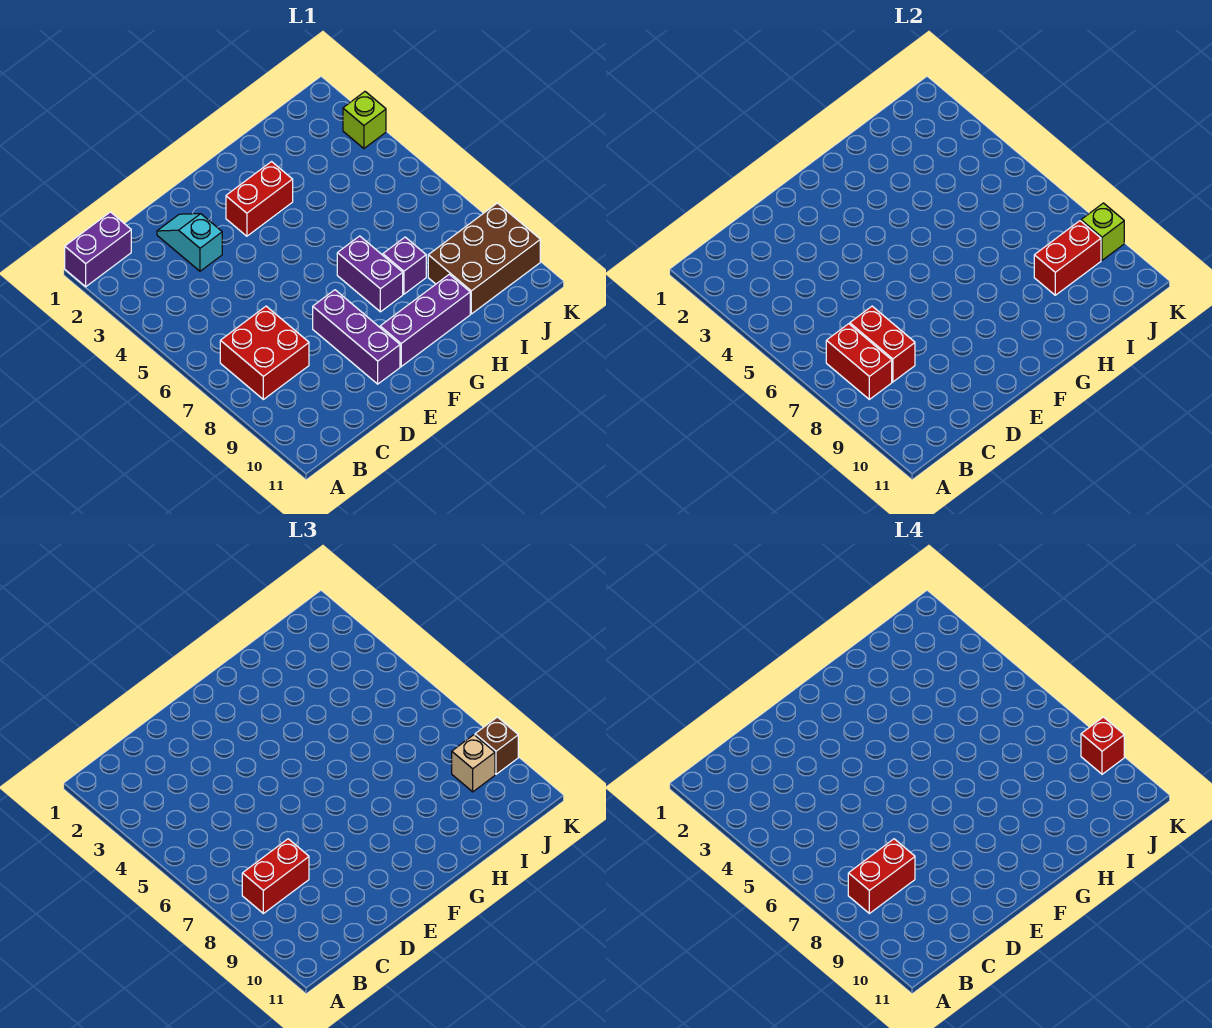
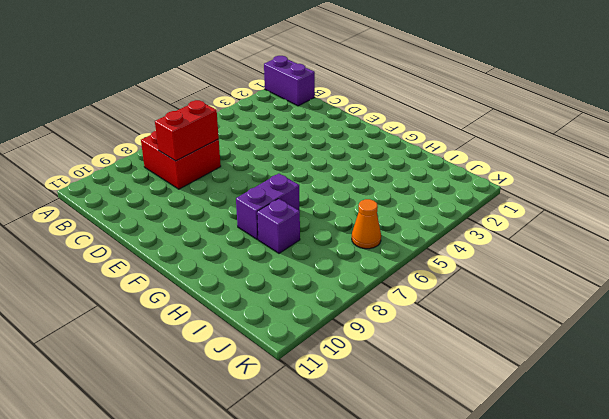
orange cone J6 level 1 -> none
none -> cyan slope D2:D3 level 1 top 3
none -> purple brick E8:E10 level 1
none -> red brick F3:G3 level 1

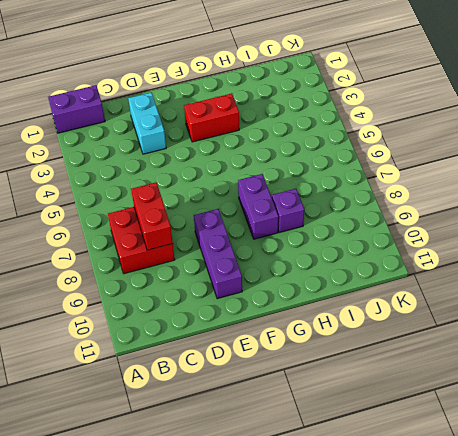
cyan brick D2:D3 level 1 -> cyan slope D2:D3 level 1 top 3
none -> purple brick F10:H10 level 1
none -> brown brick I9:K10 level 1
none -> lime brick K3 level 1

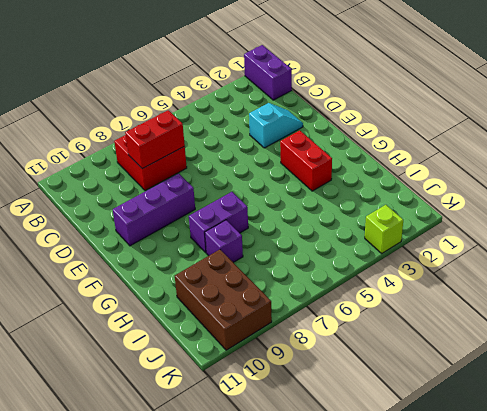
none -> purple brick F10:H10 level 1
none -> red brick B7:B8 level 2
none -> red brick I9:J9 level 2

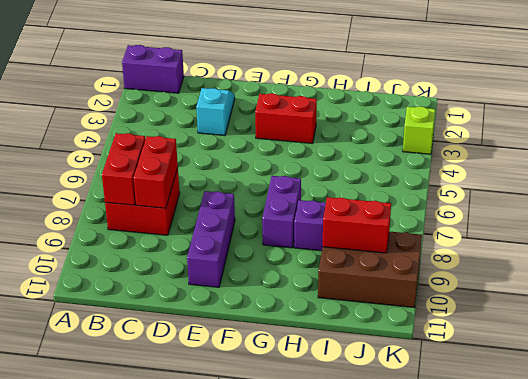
none -> purple brick F10:H10 level 1
none -> lime brick K9 level 2
none -> red brick B8:C8 level 3

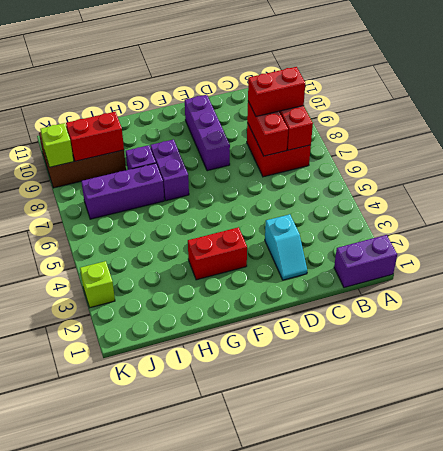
purple brick H7:J7 level 1 -> purple brick F10:H10 level 1
none -> tan brick J9 level 3
none -> brown brick K9 level 3
none -> red brick B8:C8 level 4

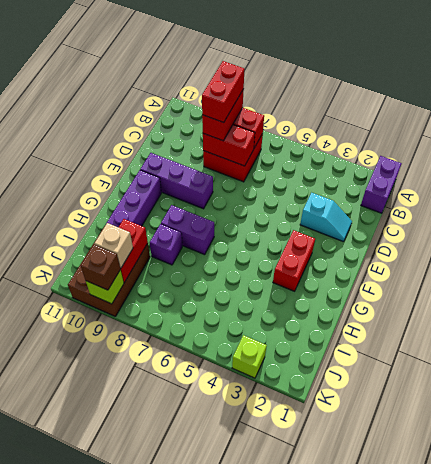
none -> red brick K9 level 4

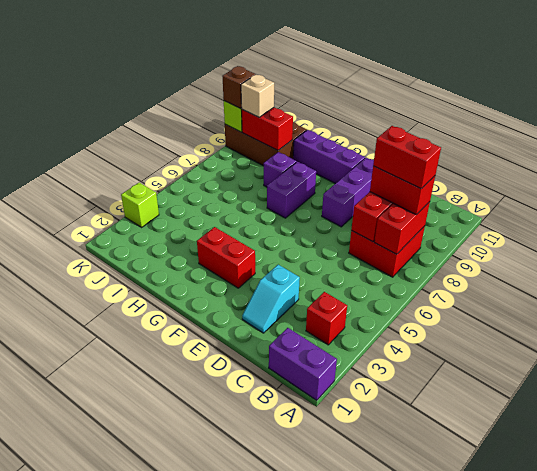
red brick B3 level 1 -> red brick K9 level 4

